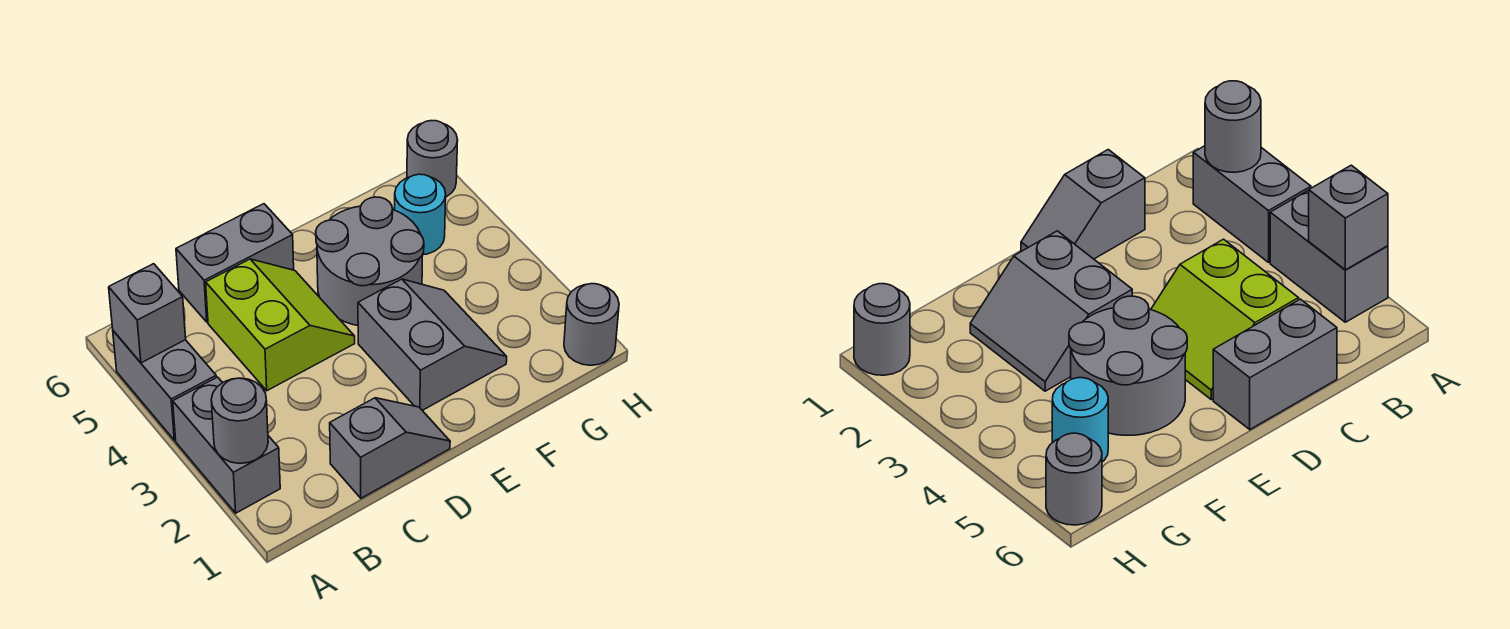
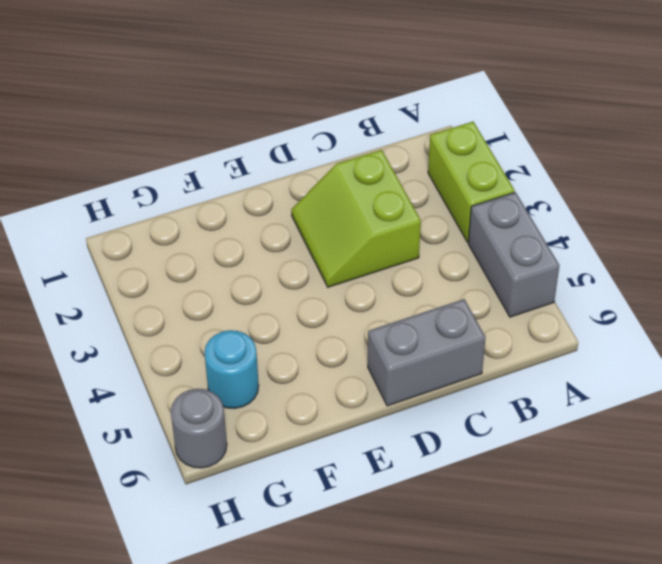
lime brick A2:A3 level 1 -> grey brick A2:A3 level 1
lime slope C2:D3 level 1 top C -> lime slope C4:D5 level 1 top C
none -> grey slope C1:D1 level 1 top C
none -> grey slope E2:F3 level 1 top E
none -> grey round brick E4:F5 level 1

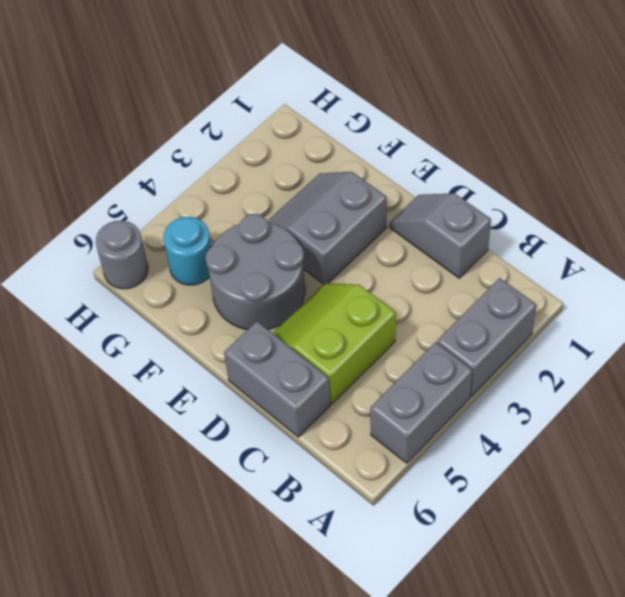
none -> grey round brick H1 level 1
none -> grey round brick A2 level 2
none -> grey brick A5 level 2

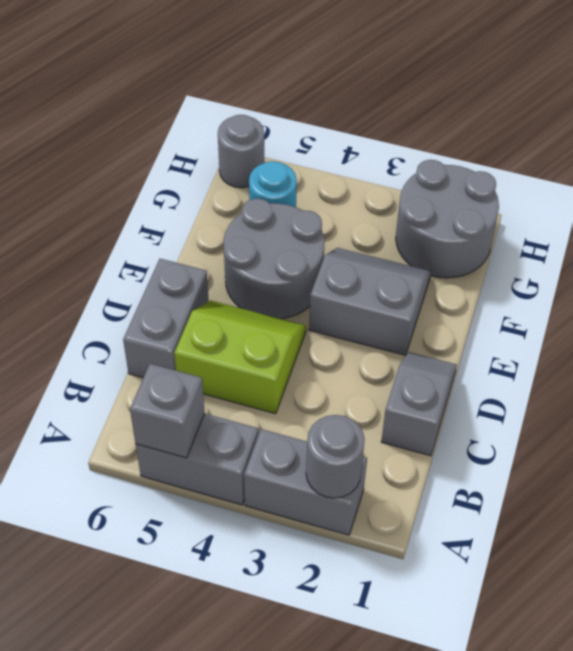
grey round brick G1:H2 level 1 -> grey round brick H1 level 1

